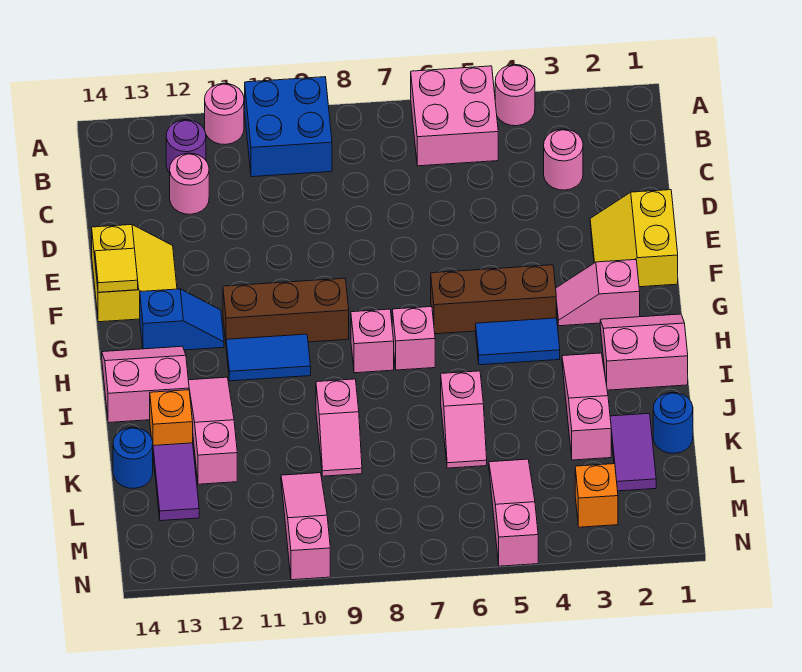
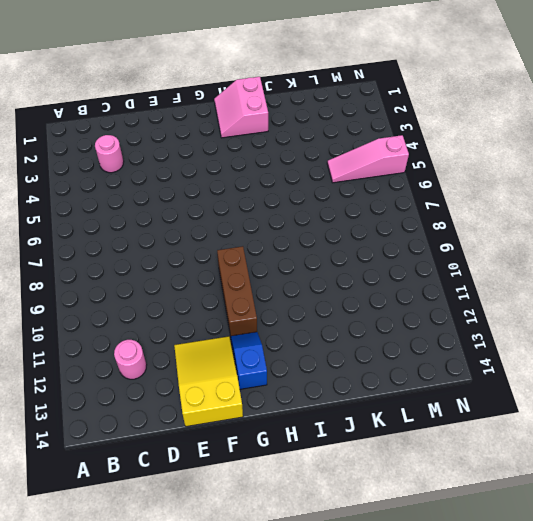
yellow slope E12:F14 level 1 top 14 -> yellow slope E13:F14 level 1 top 14
none -> pink round brick A4 level 1
none -> pink brick A5:B6 level 1
none -> blue brick A9:B10 level 1
none -> pink round brick A11 level 1

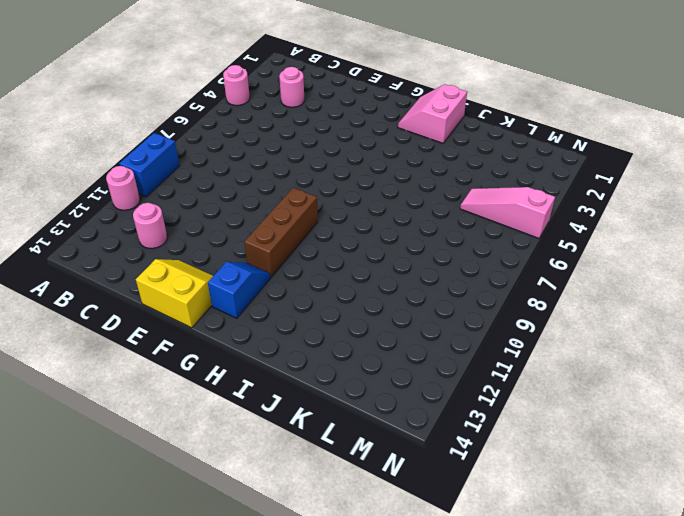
blue brick A9:A10 level 1 -> blue brick A9:B10 level 1
none -> pink brick A5:B6 level 1
none -> purple round brick B12 level 1
none -> yellow slope E1:F2 level 1 top 1
none -> pink slope G2:G3 level 1 top 2

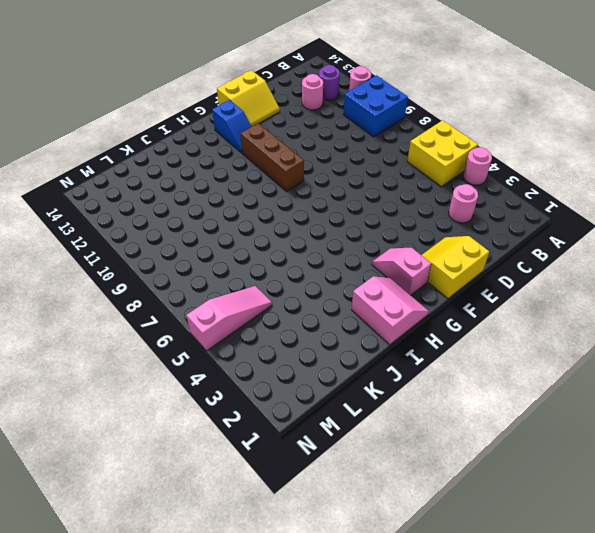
yellow brick A5:B6 level 1 -> pink brick A5:B6 level 1
none -> brown brick G4:G6 level 1
none -> blue tile H4:H5 level 1
none -> pink brick H7 level 1
none -> pink brick H8 level 1

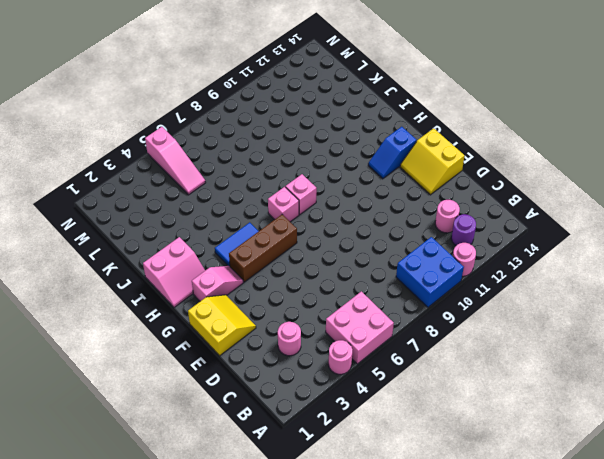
none -> brown brick G9:G11 level 1
none -> blue tile H10:H11 level 1
none -> pink slope H13:I14 level 1 top I
none -> pink slope I3:K3 level 1 top K

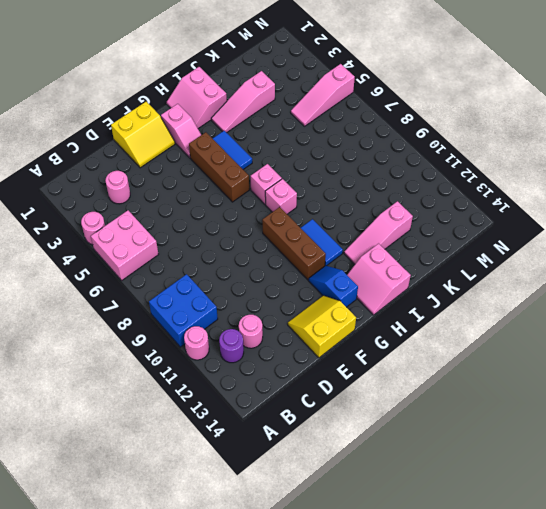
none -> pink slope J6:K6 level 1 top J
none -> pink slope J9:K9 level 1 top J
none -> orange brick J13 level 1
none -> blue round brick K1 level 1

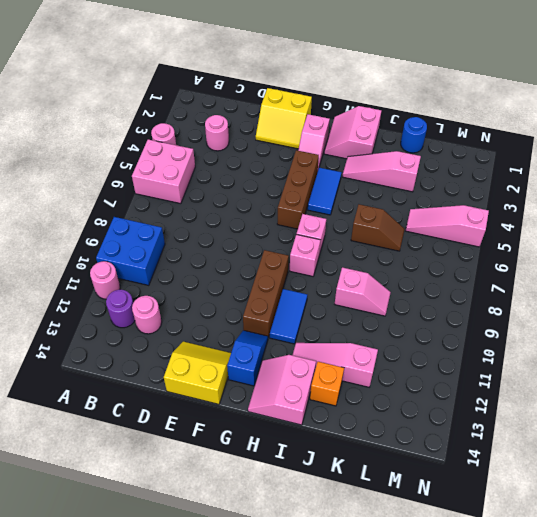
brown slope J6:K6 level 1 top J -> pink slope J6:K6 level 1 top J
none -> purple tile K2:L2 level 1
none -> purple tile K13:L13 level 1
none -> blue round brick K14 level 1
none -> pink slope L10:N10 level 1 top N

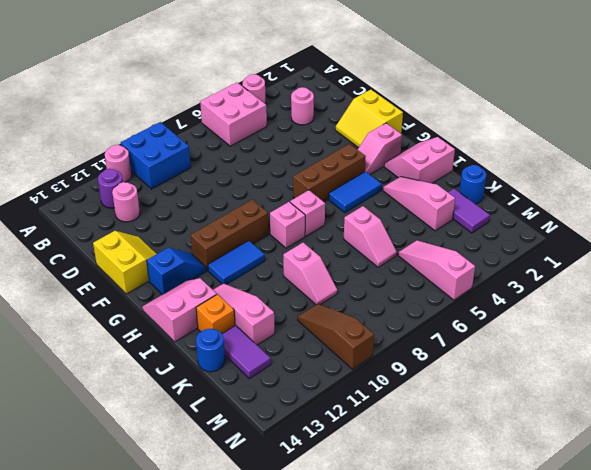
brown slope L10:N10 level 1 top N -> pink slope L10:N10 level 1 top N
none -> orange brick M3 level 1
none -> yellow tile F14 level 2

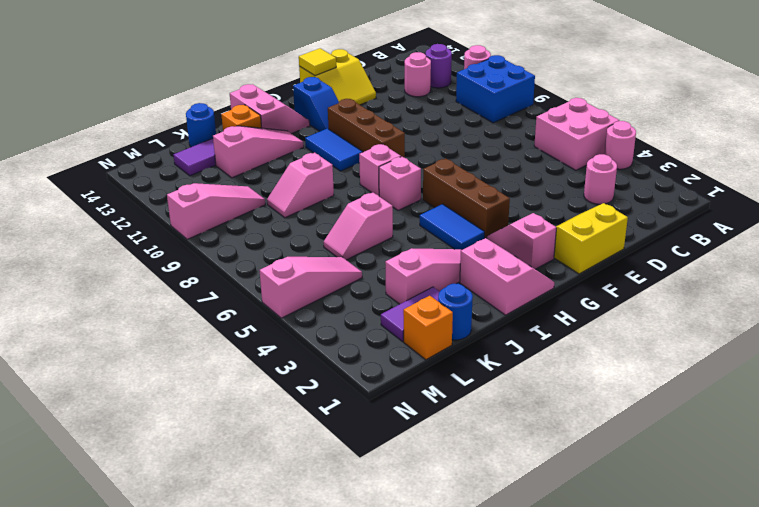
orange brick L1 level 1 -> orange brick M3 level 1

